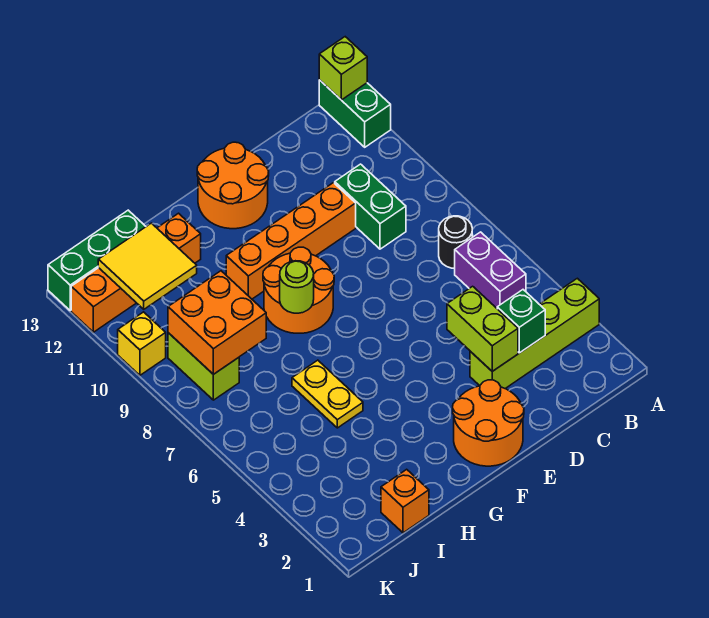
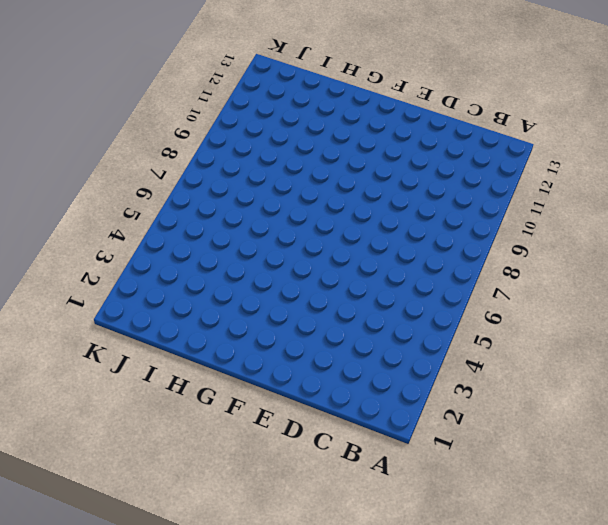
none -> lime brick A3:D3 level 1
none -> green brick A12:A13 level 1
none -> purple brick B5:B6 level 1

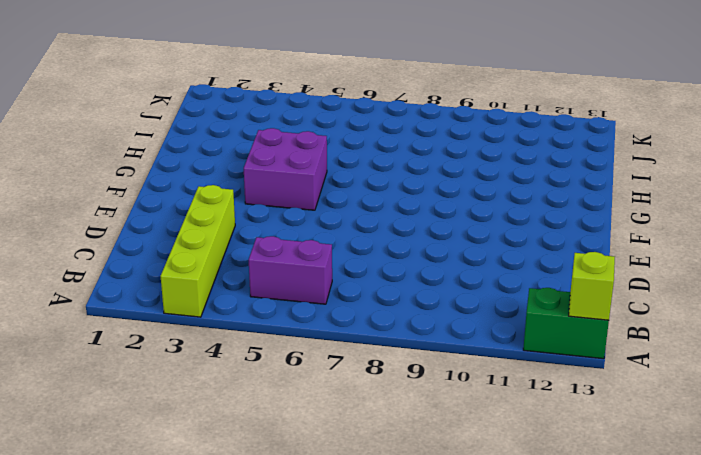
purple brick F4:G5 level 1 -> none
none -> black round brick B7 level 1
none -> green brick C9:C10 level 1
none -> orange brick D10:G10 level 1

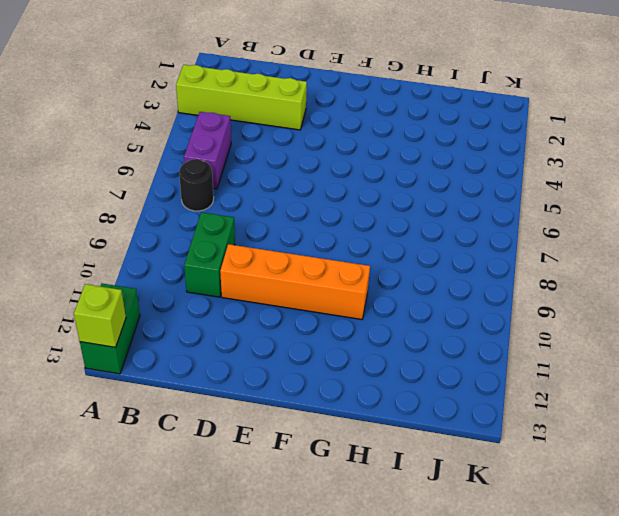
none -> orange round brick E1:F2 level 1
none -> orange round brick E12:F13 level 1
none -> orange round brick F8:G9 level 1

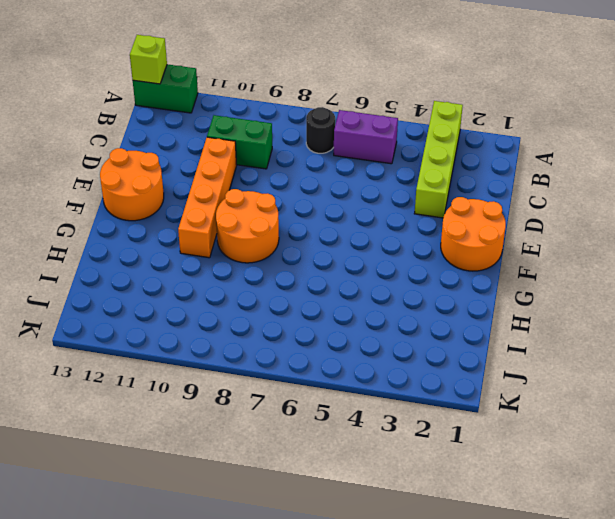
none -> yellow plate H5:H6 level 1
none -> orange brick H12:K12 level 1
none -> orange brick I1 level 1

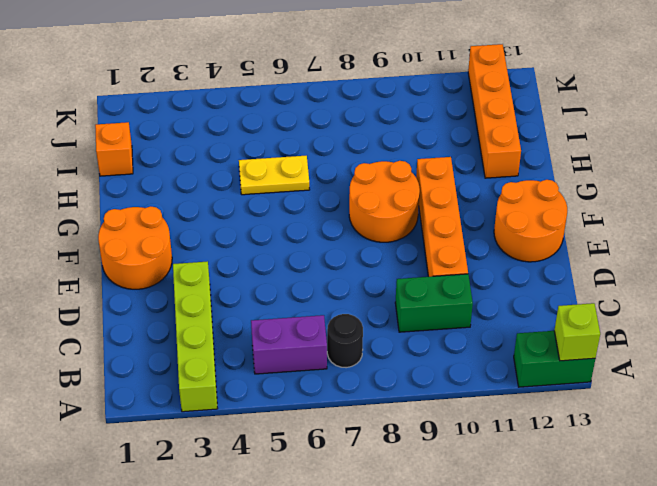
none -> green brick I13:K13 level 1
none -> lime brick J8:J9 level 1
none -> yellow brick K10 level 1

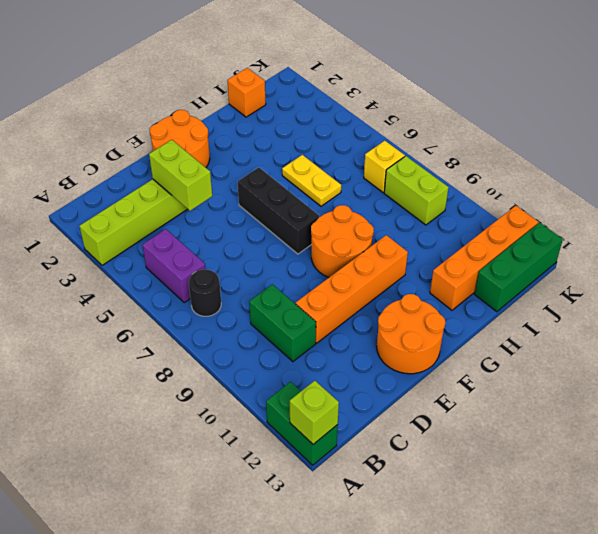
black brick F5:F7 level 1 -> none
yellow brick J7 level 1 -> yellow brick K10 level 1
none -> green brick C3 level 2
none -> lime round brick G8 level 2
none -> orange brick I8:J9 level 2

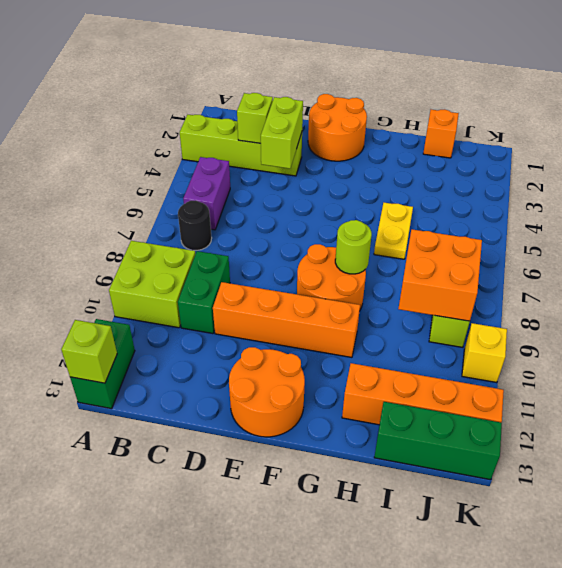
lime brick A9:B10 level 1 -> none
lime brick C3 level 2 -> green brick C3 level 2
none -> yellow tile I11:J12 level 2

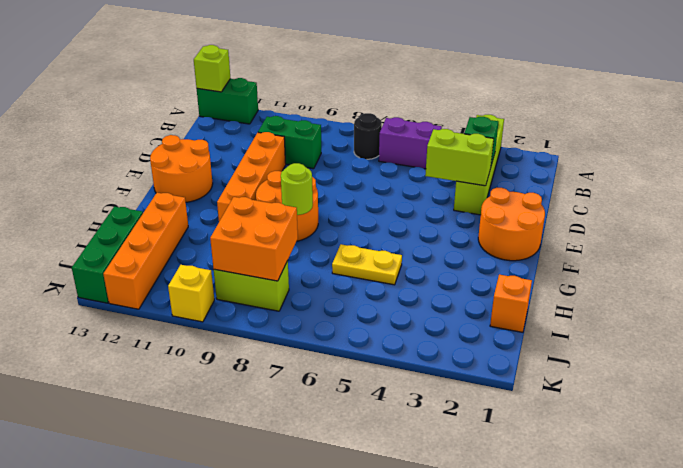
none -> yellow tile I11:J12 level 2

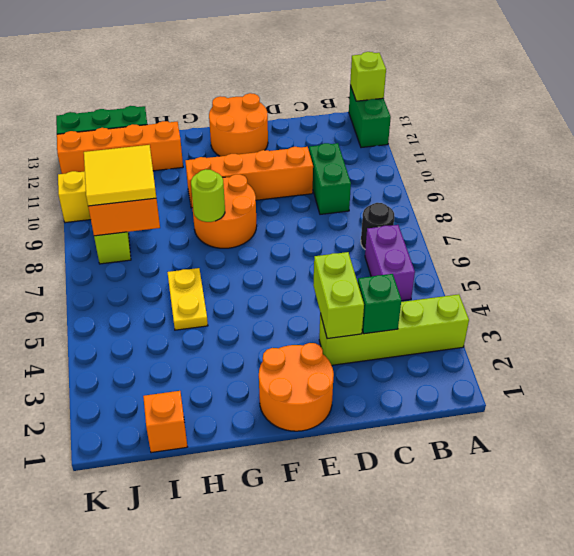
yellow tile I8:J9 level 3 -> yellow tile I11:J12 level 2

